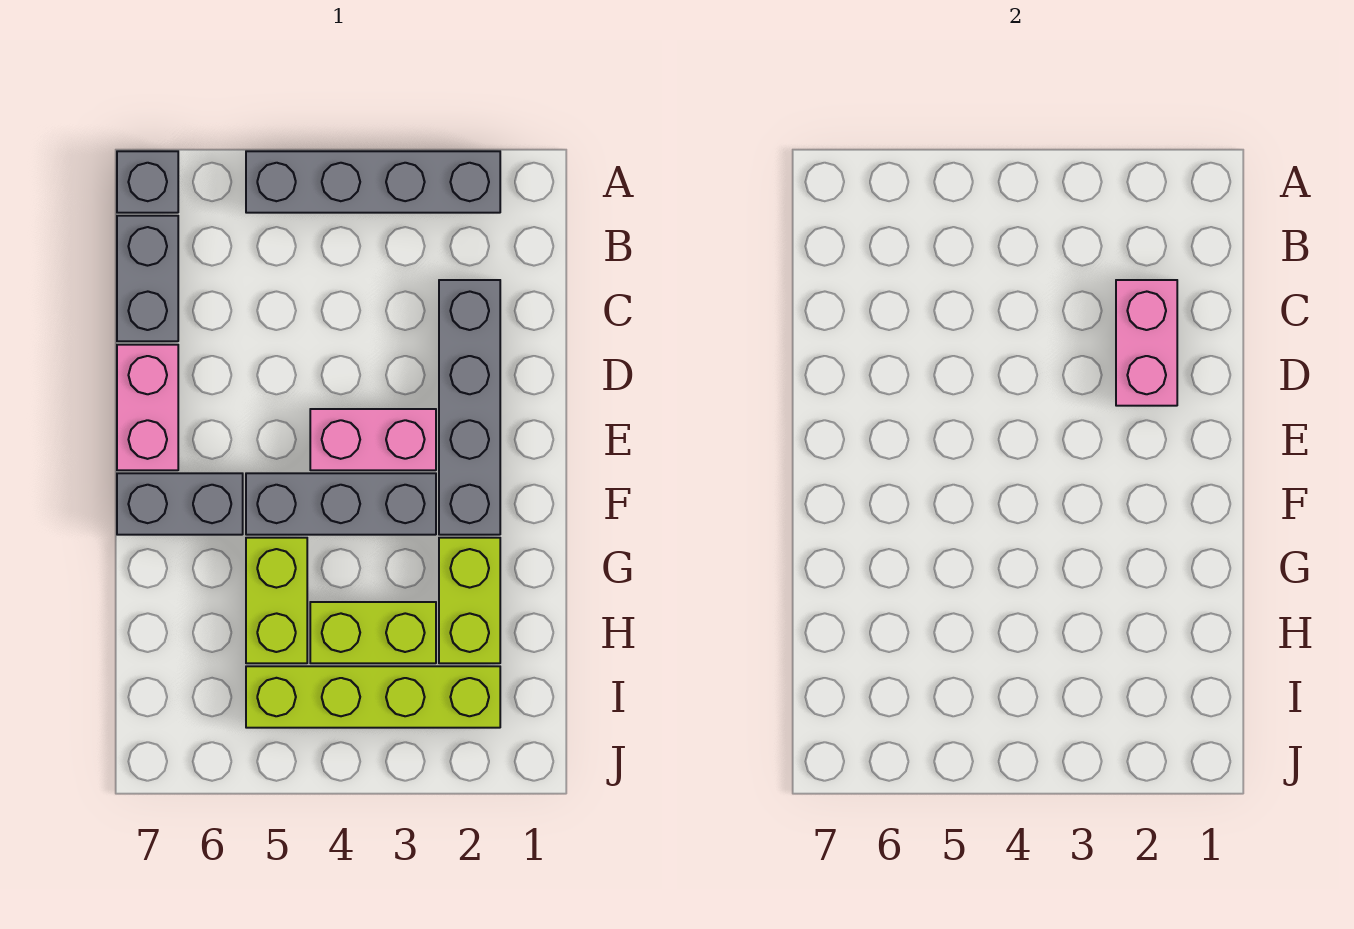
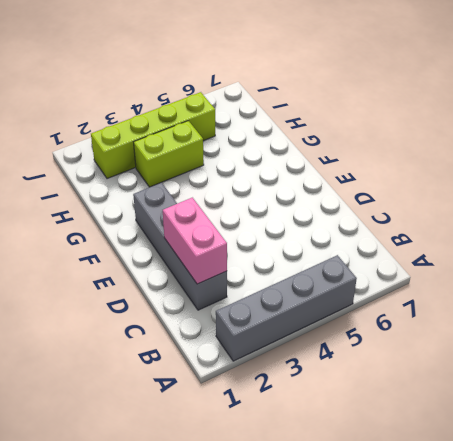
none -> grey brick A7 level 1
none -> grey brick B7:C7 level 1
none -> pink brick D7:E7 level 1

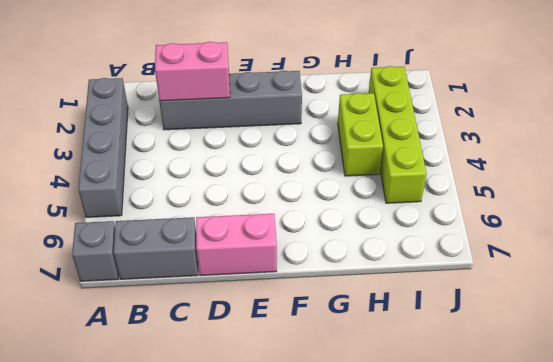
none -> pink brick E3:E4 level 1
none -> grey brick F3:F5 level 1
none -> grey brick F6:F7 level 1

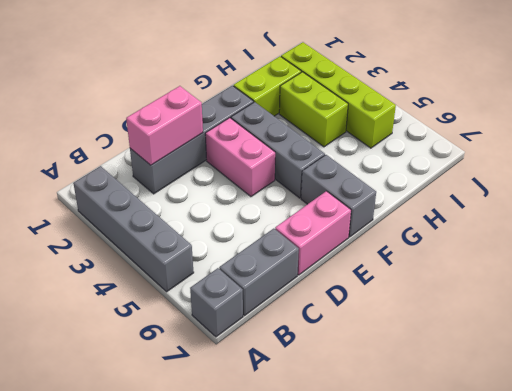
none -> lime brick G5:H5 level 1

